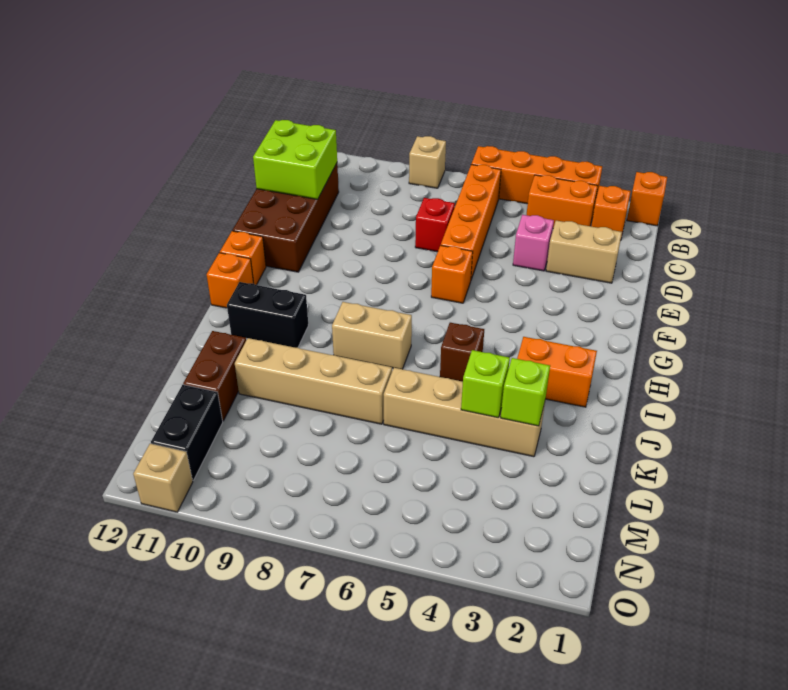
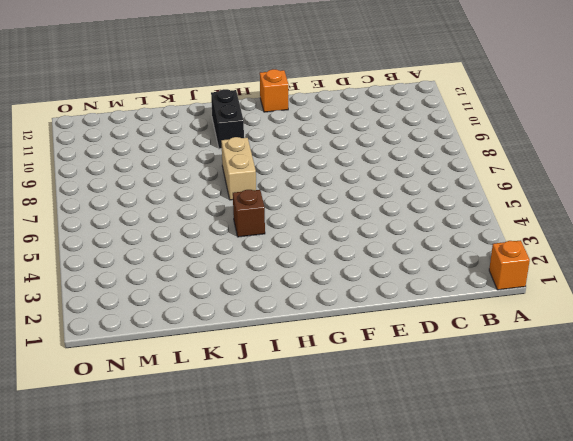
none -> orange brick A3:A6 level 1
none -> tan brick A8 level 1
none -> orange brick B2 level 1

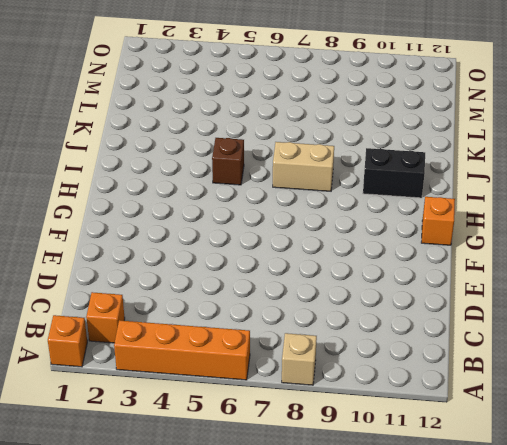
none -> orange brick B3:B4 level 1
none -> orange brick B6:E6 level 1
none -> brown brick C11:F12 level 1

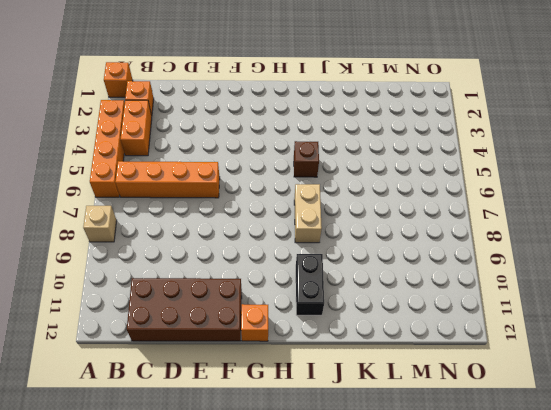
none -> tan brick D2:D3 level 1
none -> pink brick D4 level 1
none -> red brick D7 level 1

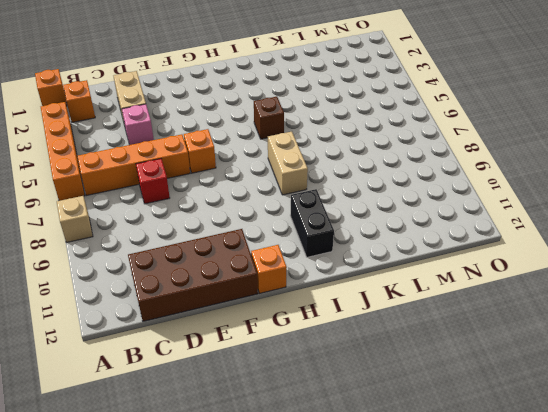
none -> orange brick B3:B4 level 1
none -> orange brick H12 level 1
none -> orange brick I2:I3 level 1

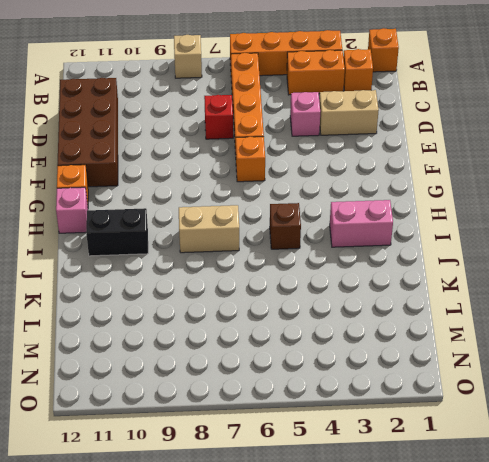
pink brick H12 level 1 -> orange brick H12 level 1
pink brick I2:I3 level 1 -> orange brick I2:I3 level 1
none -> tan brick K3:K6 level 1
none -> tan brick K7:K10 level 1
none -> brown brick K11:L11 level 1

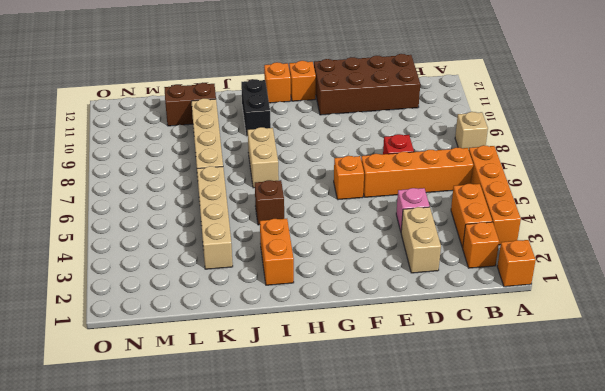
none -> black brick M11:N11 level 1
none -> tan brick O11 level 1
none -> lime brick C11:D12 level 2

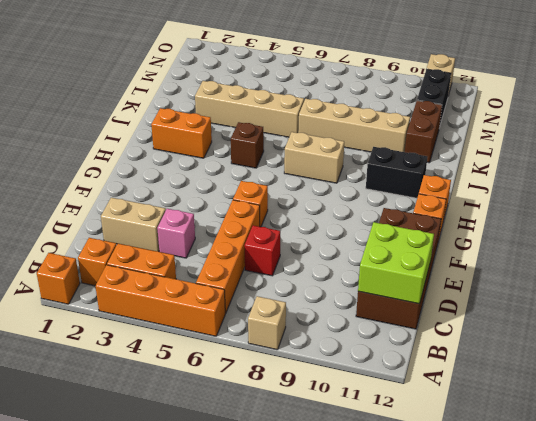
none -> lime brick K3 level 2
none -> lime brick K4 level 2

